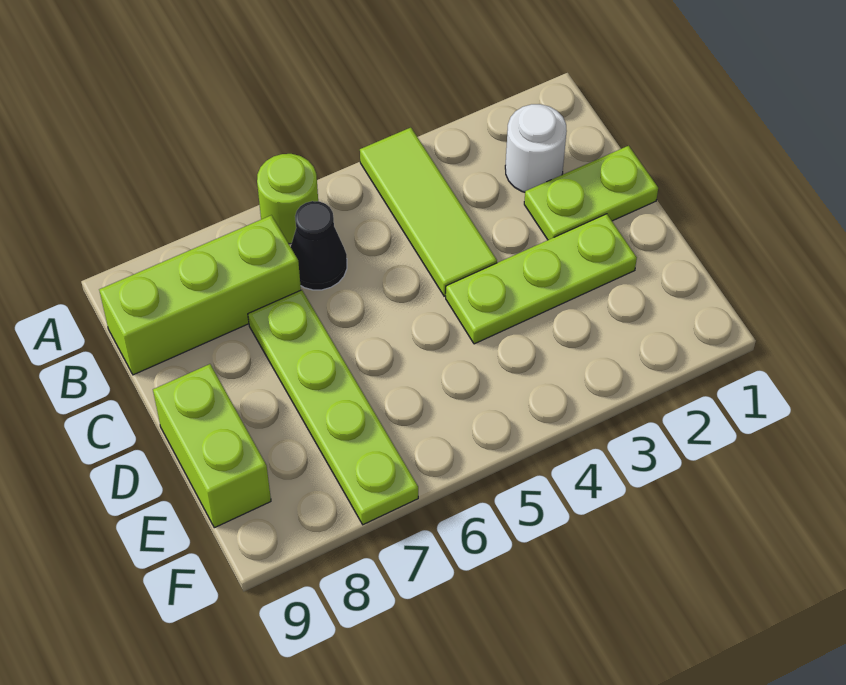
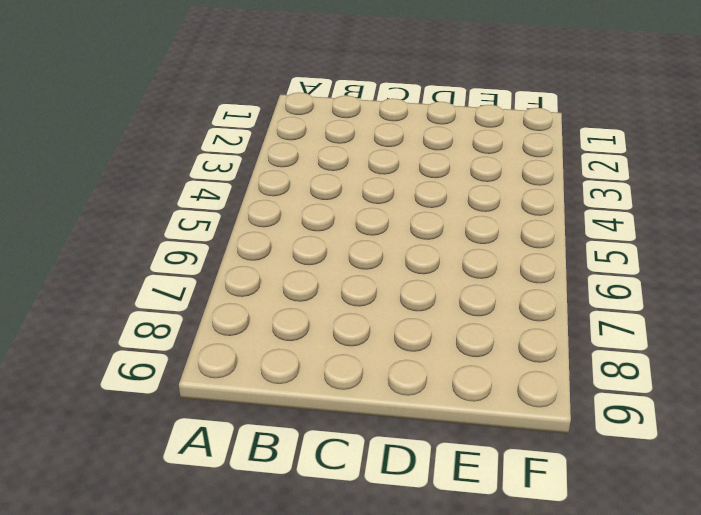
none -> lime tile A4:C4 level 1
none -> lime round brick A6 level 1

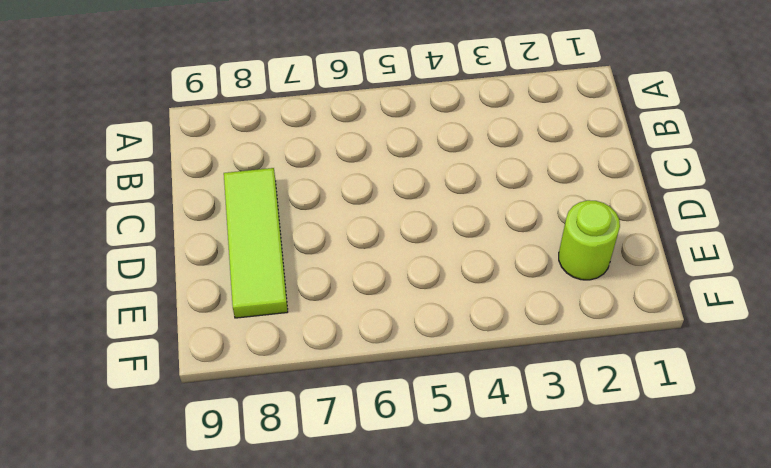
lime tile C8:E8 level 1 -> lime tile A4:C4 level 1
lime round brick E2 level 1 -> lime round brick A6 level 1
none -> white round brick B2 level 1
none -> black cone B6 level 1

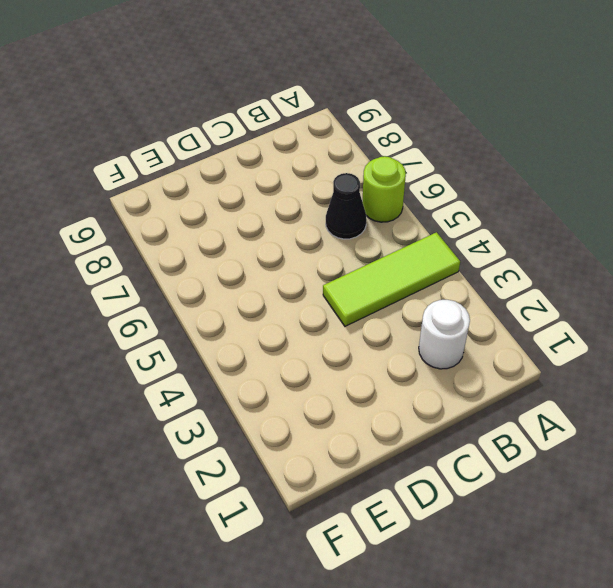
none -> lime brick B7:B9 level 1
none -> lime plate C1:C2 level 1

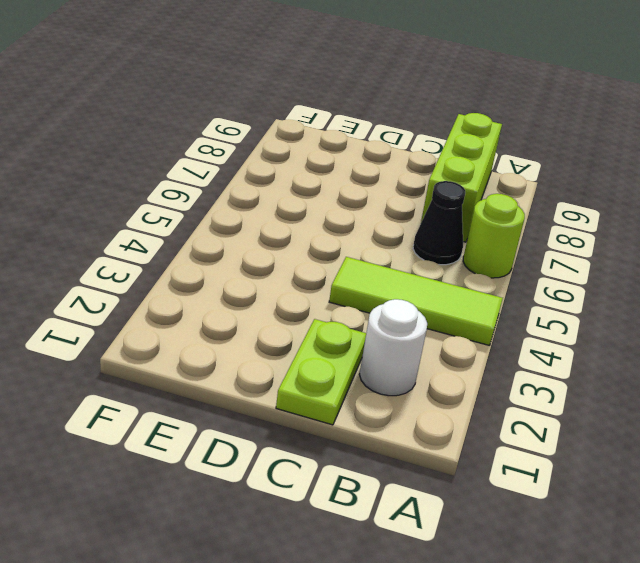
none -> lime plate C7:F7 level 1
none -> lime plate D2:D4 level 1

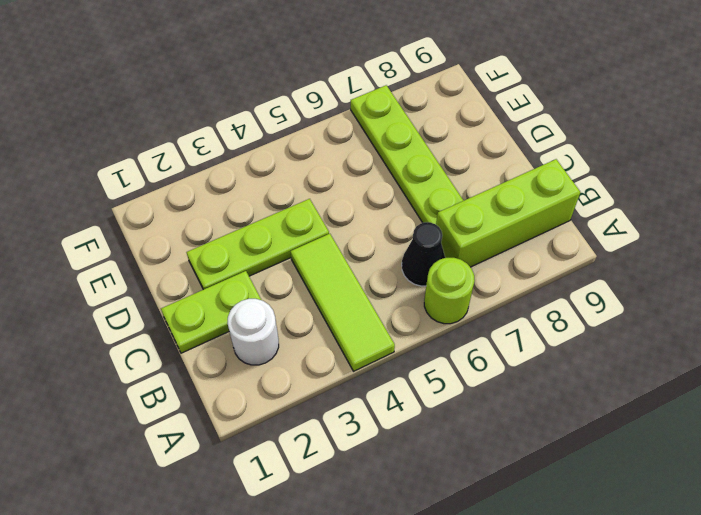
none -> lime brick D9:E9 level 1

